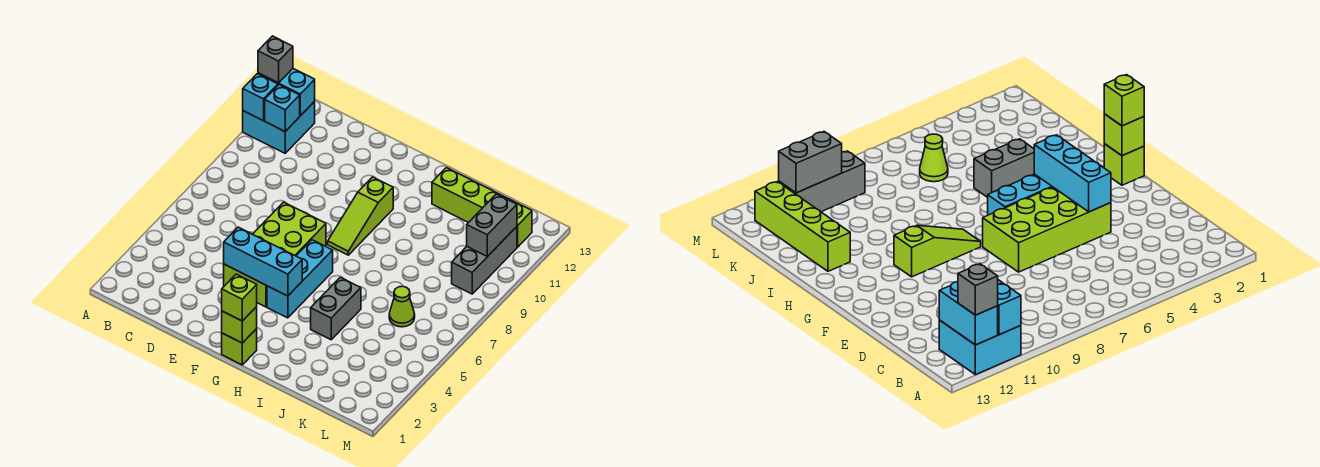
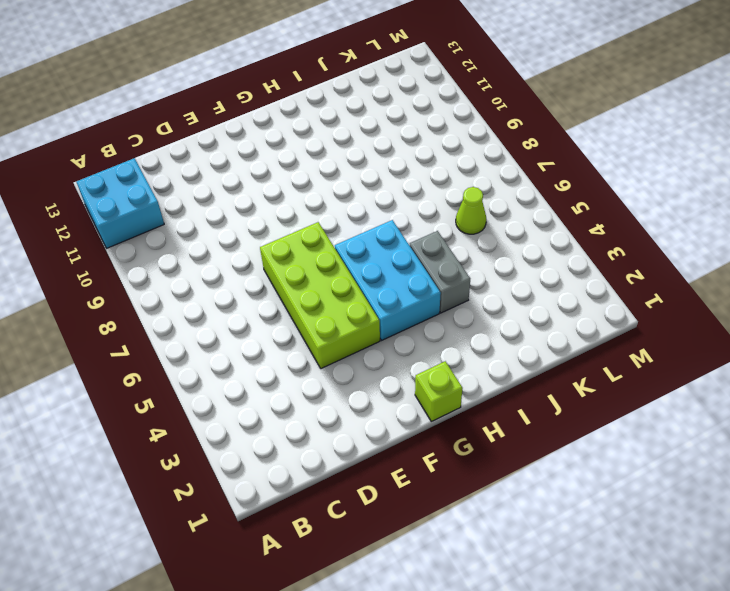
cyan brick G4:H6 level 1 -> cyan brick G4:G6 level 1
none -> lime slope G8:G10 level 1 top 10
none -> lime brick I12:L12 level 1
none -> grey brick L9:L11 level 1

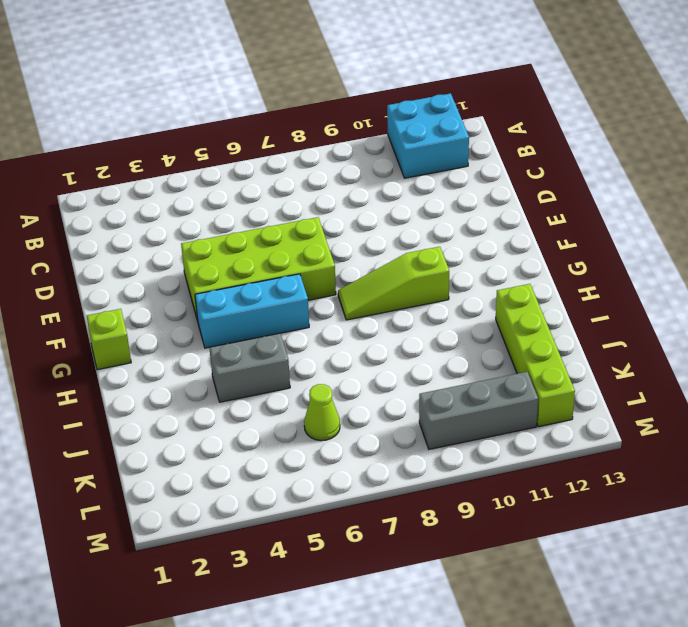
none -> cyan brick A11 level 2
none -> cyan brick A12:B12 level 2
none -> cyan brick B11 level 2

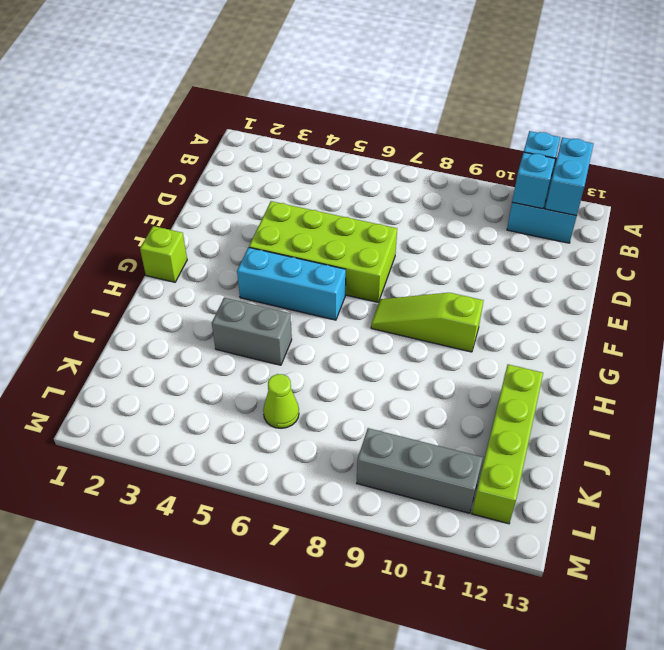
none -> cyan brick E4:G4 level 2
none -> lime brick G1 level 2
none -> grey brick L10:L11 level 2

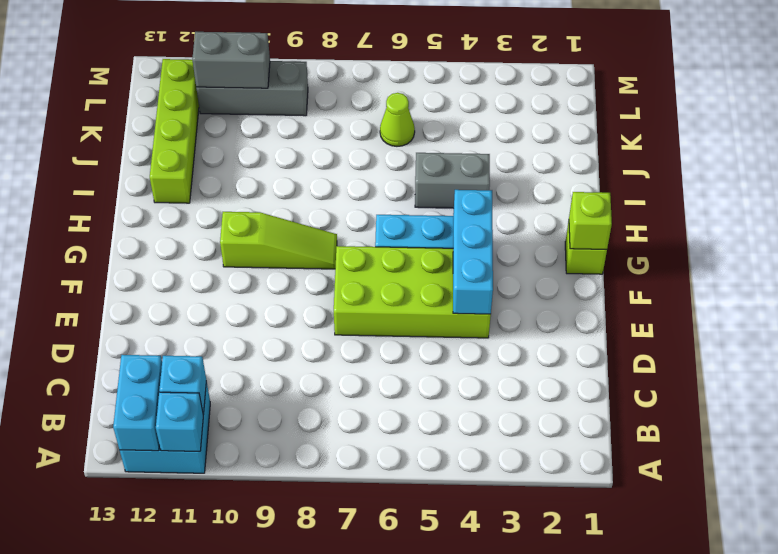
none -> grey brick A12 level 3
none -> lime brick G1 level 3

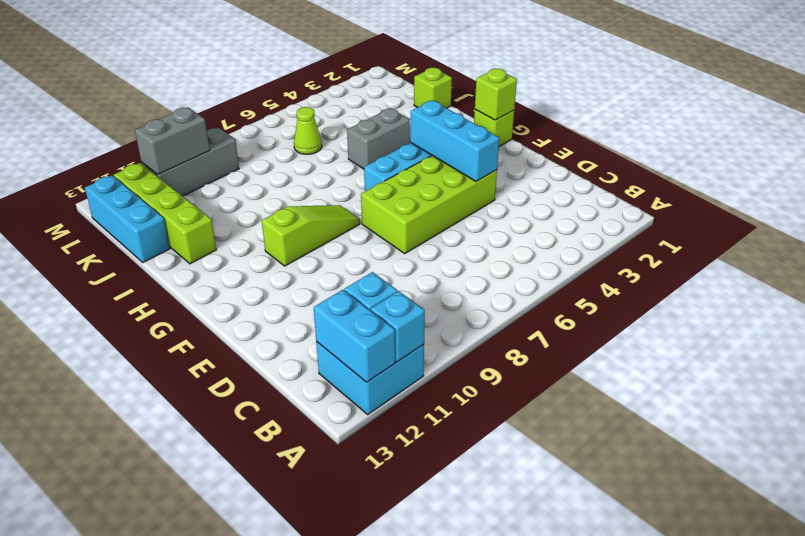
lime brick J1 level 1 -> lime brick G1 level 3
cyan brick J13:L13 level 1 -> none
none -> grey brick A12 level 3

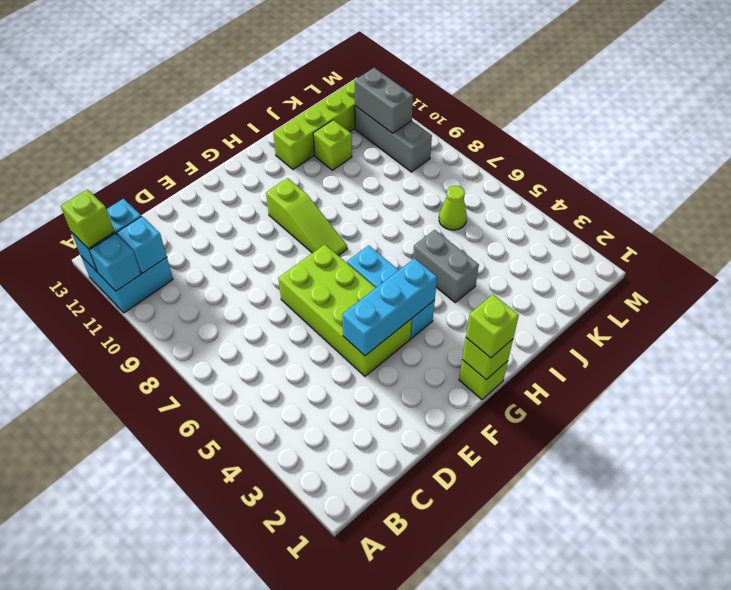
lime brick A12 level 3 -> grey brick A12 level 3
lime brick J11 level 1 -> none

